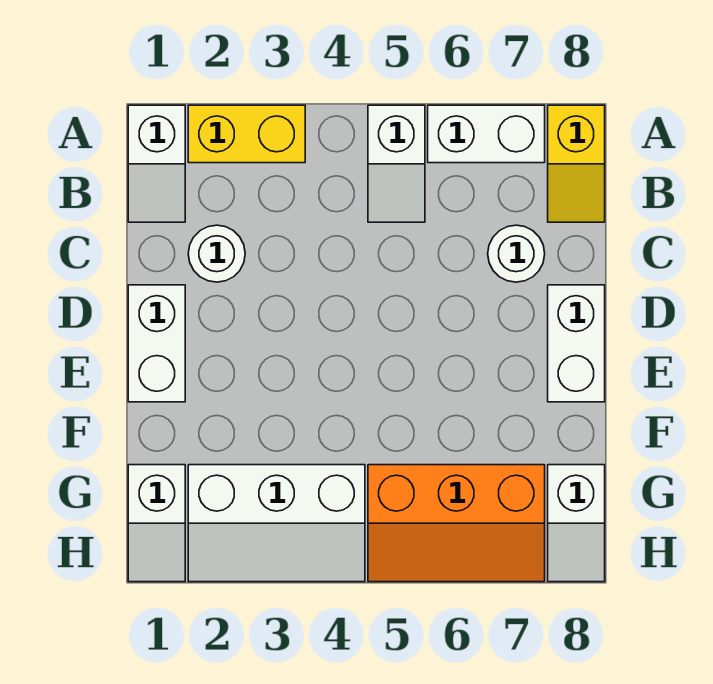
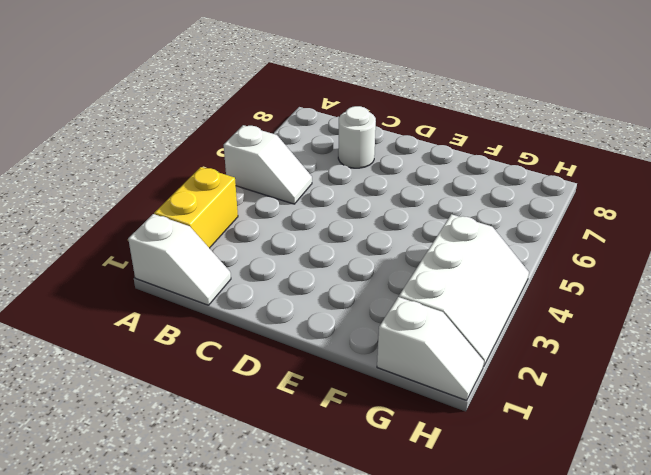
none -> white brick A6:A7 level 1
none -> yellow slope A8:B8 level 1 top A
none -> white round brick C2 level 1

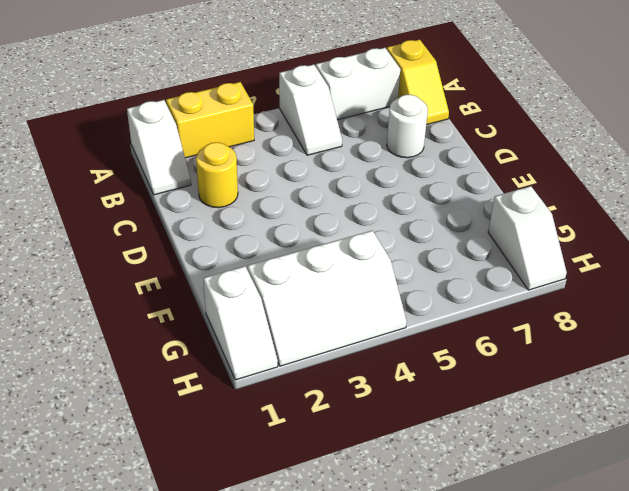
yellow round brick C2 level 1 -> white round brick C2 level 1
none -> white brick D1:E1 level 1
none -> white brick D8:E8 level 1
none -> orange slope G5:H7 level 1 top G

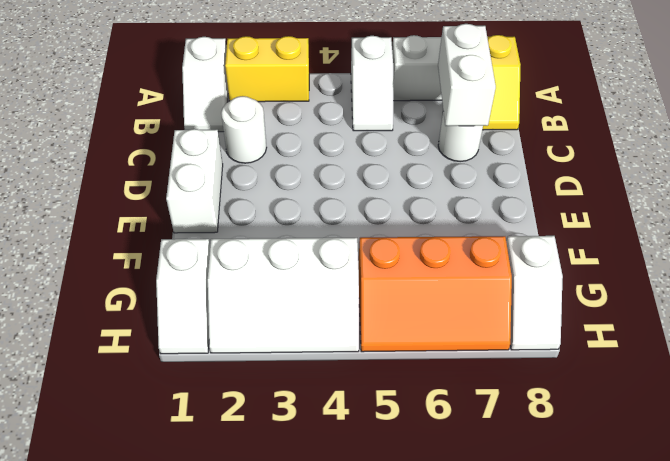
white brick B7:C7 level 2 -> white brick D8:E8 level 1

